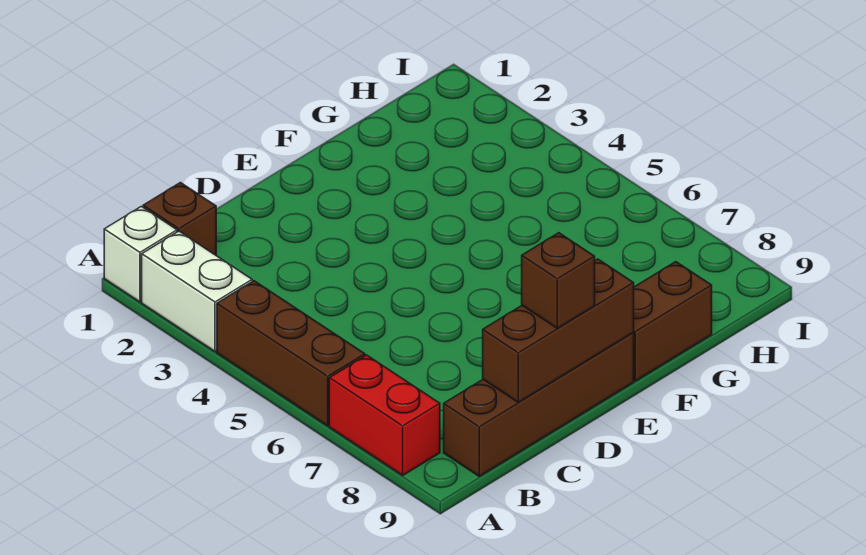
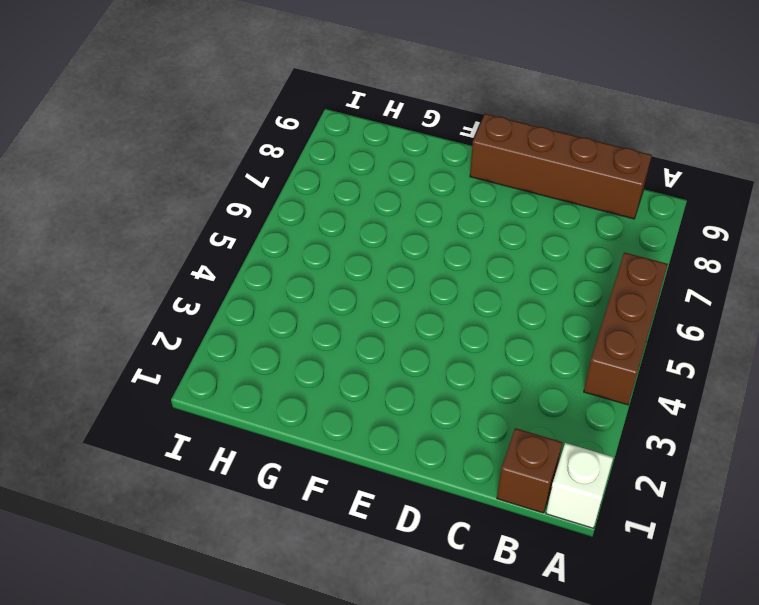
none -> white brick A2:A3 level 1
none -> red brick A7:A8 level 1

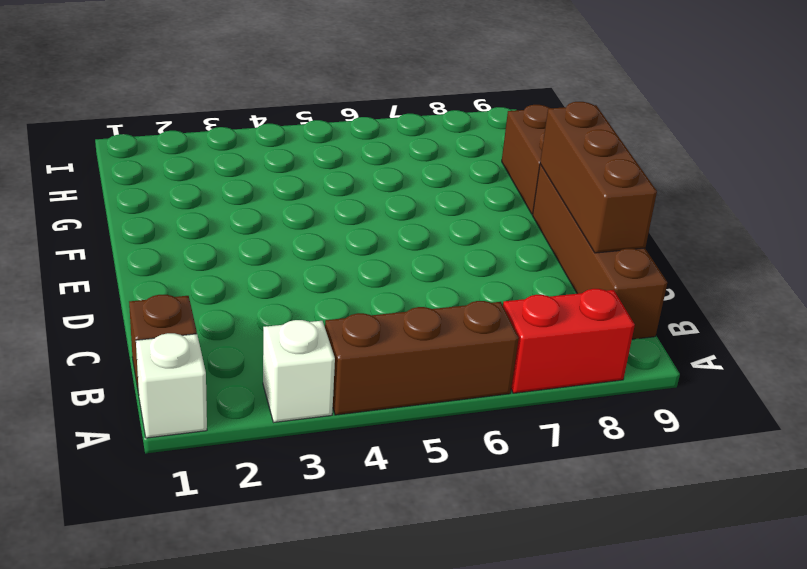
white brick A3 level 1 -> white brick A2:A3 level 1
none -> brown brick D9 level 3

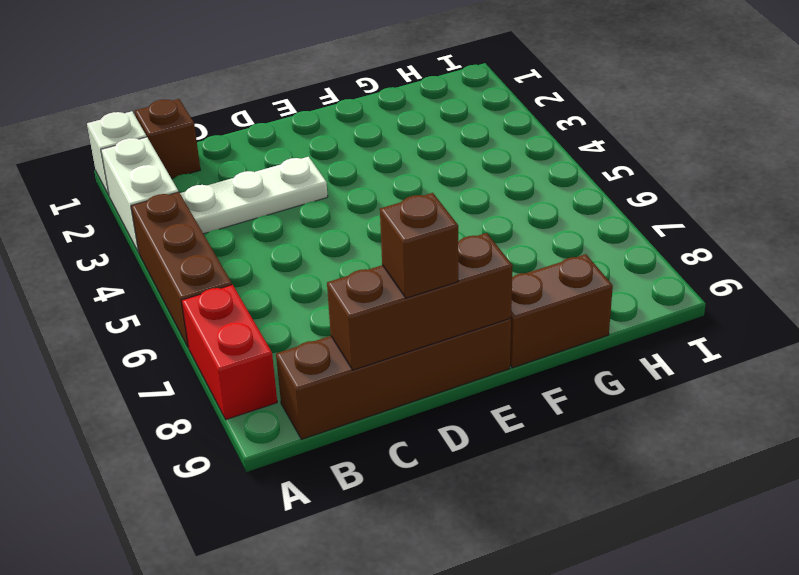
white plate B3:D3 level 1 -> none

